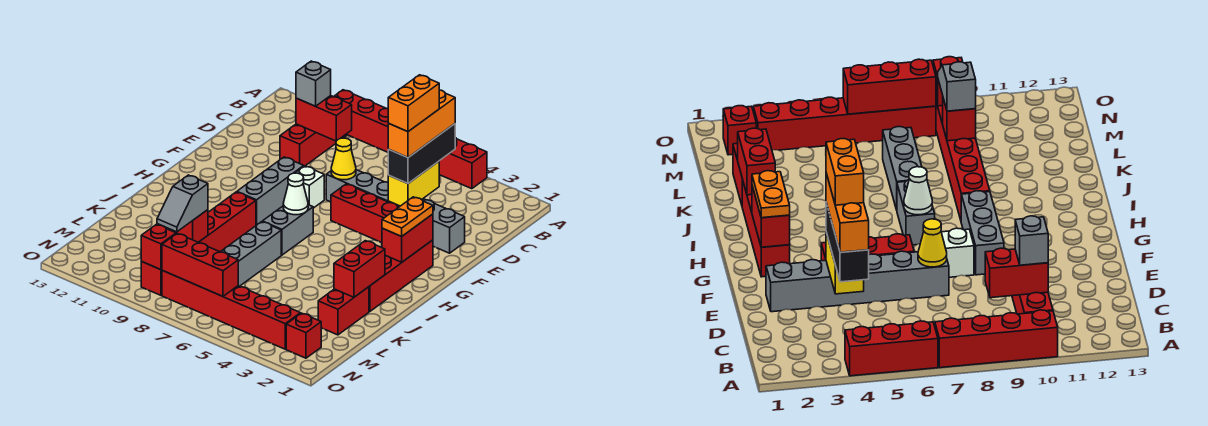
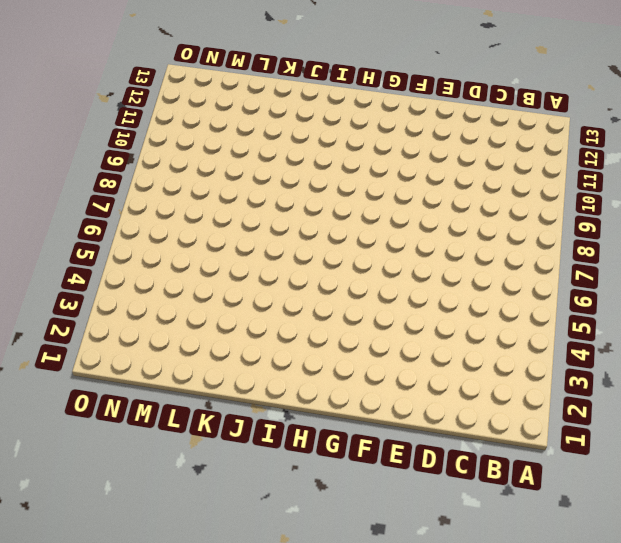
none -> red brick A4:A6 level 1
none -> red brick A7:A10 level 1
none -> red brick B10:D10 level 1

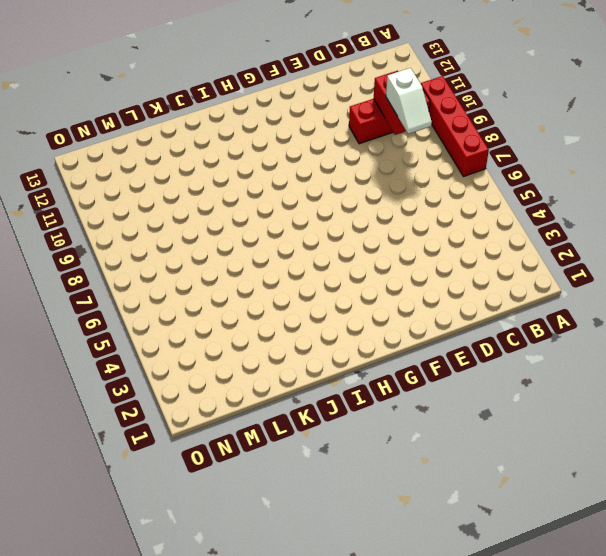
white slope C8:C9 level 3 top 9 -> none
none -> red brick A4:A6 level 1
none -> grey brick E2:E7 level 1
none -> red brick F4:F6 level 1

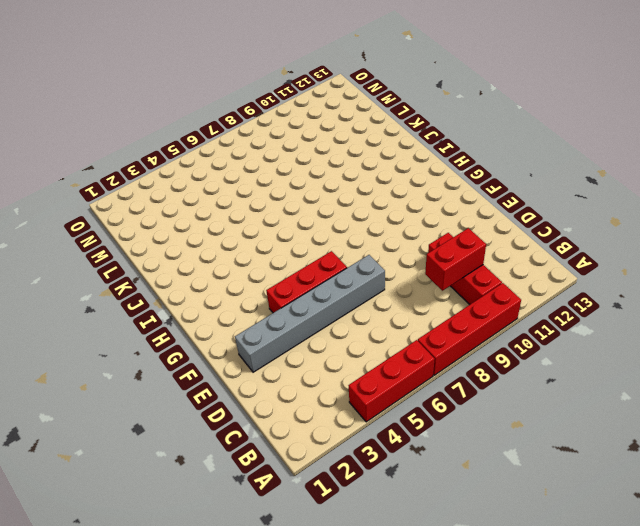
none -> white brick F8 level 1
none -> grey brick F9:H9 level 1
none -> red brick G2:J2 level 1

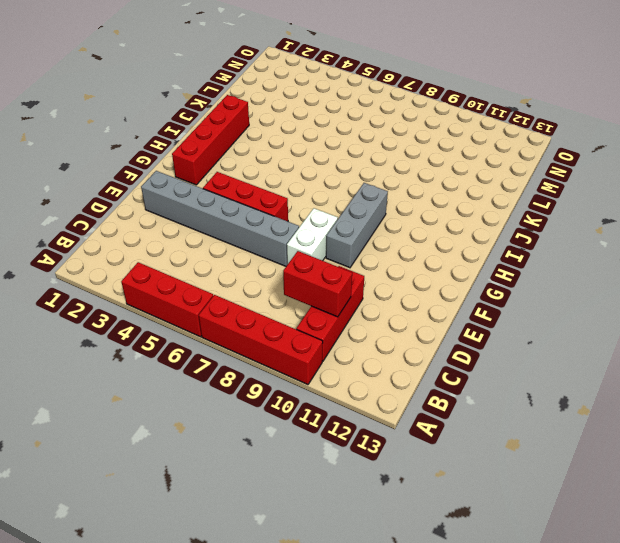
white brick E8:F8 level 1 -> white brick F8 level 1
none -> grey brick H7:I7 level 1
none -> red brick I9:N9 level 1
none -> grey brick J7:L7 level 1

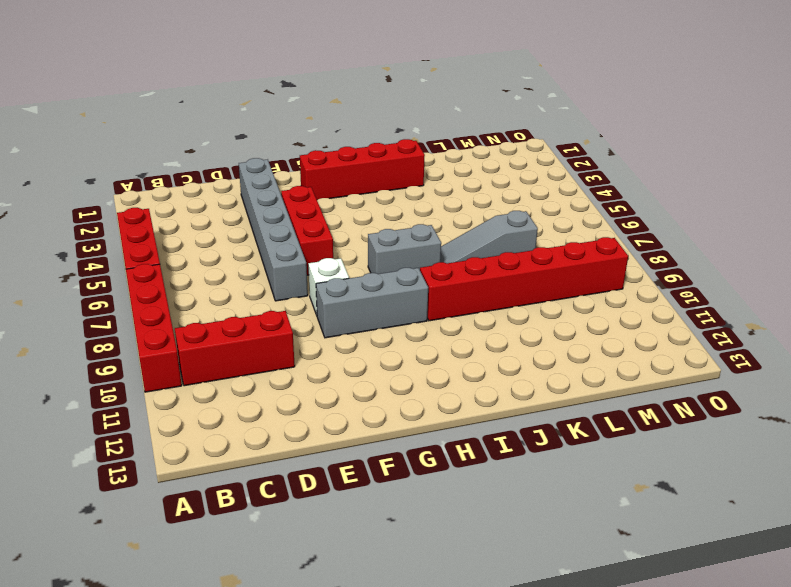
grey slope J7:L7 level 1 top L -> grey brick J7:L7 level 1
none -> red brick K2:L2 level 1
none -> red brick N2 level 1
none -> red brick N3:N8 level 1

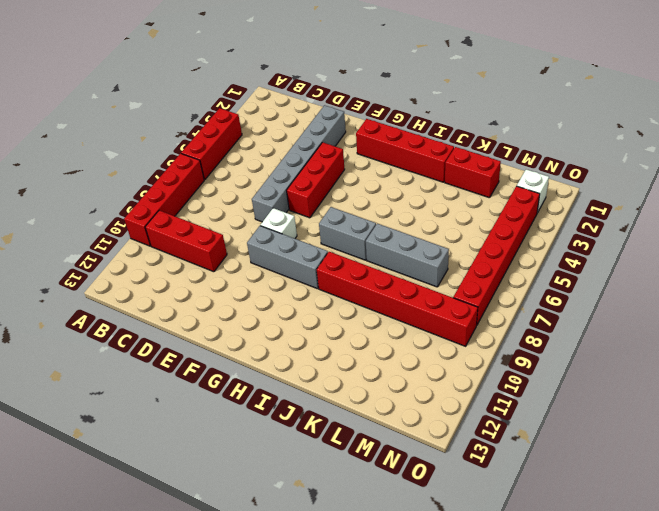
white brick N2 level 1 -> red brick N2 level 1
none -> red brick C9:C10 level 2
none -> yellow brick D4:E4 level 2
none -> yellow cone E7 level 2

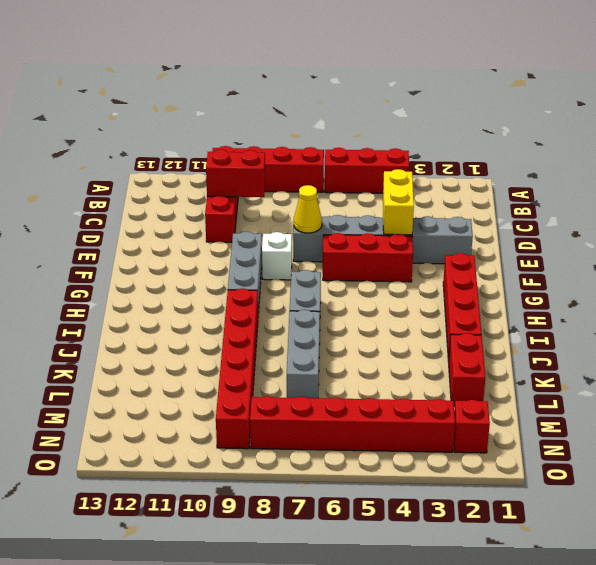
none -> red brick G2:H2 level 2
none -> white cone H7 level 2
none -> red brick J2:K2 level 2

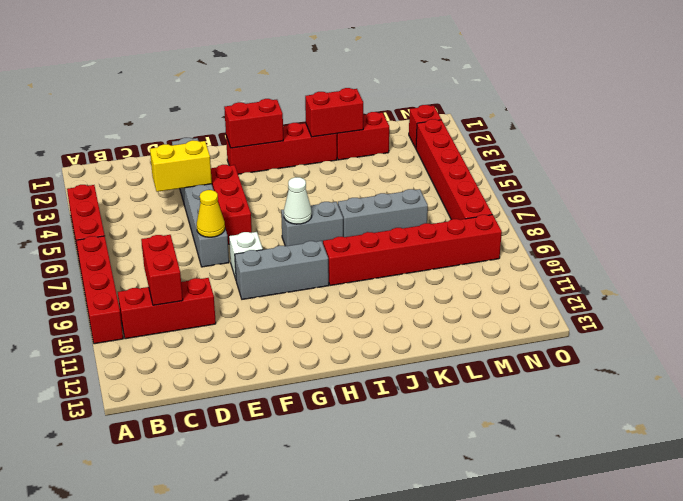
none -> red brick L9 level 2
none -> red brick N6:N8 level 2
none -> red brick N9 level 2

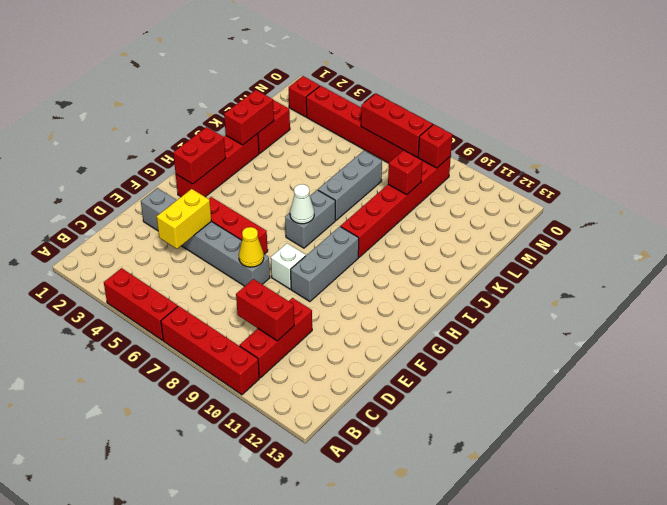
none -> black brick C4:E4 level 3
none -> grey brick C10 level 3
none -> orange plate G2:H2 level 3

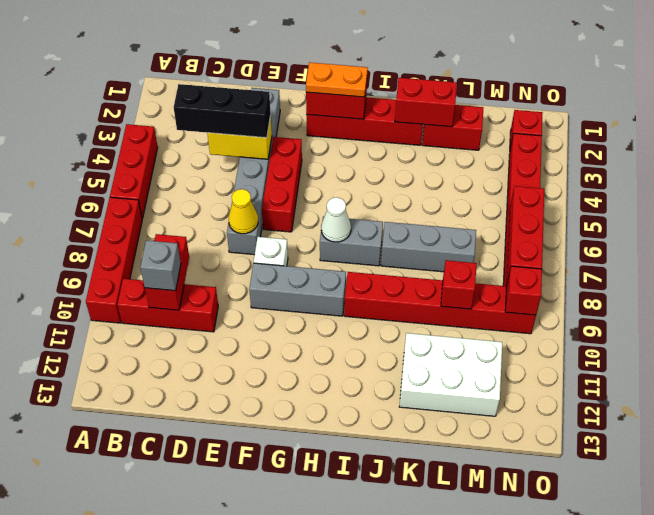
white brick K11:M12 level 1 -> none
none -> grey slope L9:M9 level 3 top L
none -> orange brick C4:E4 level 4
none -> orange brick D4:E4 level 5

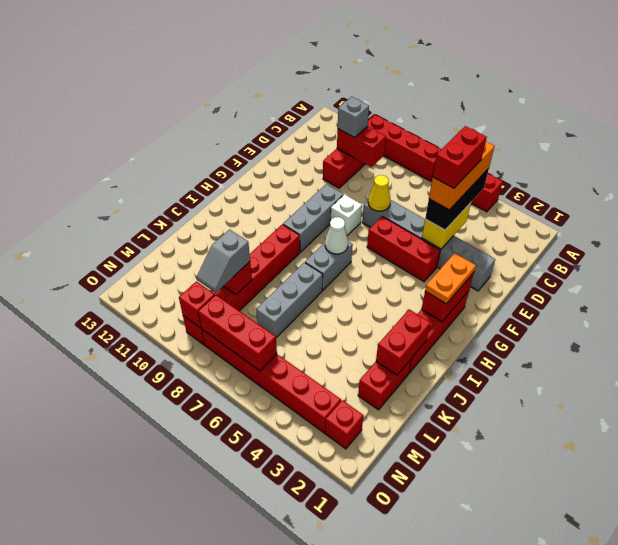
red brick D4:E4 level 5 -> orange brick D4:E4 level 5

